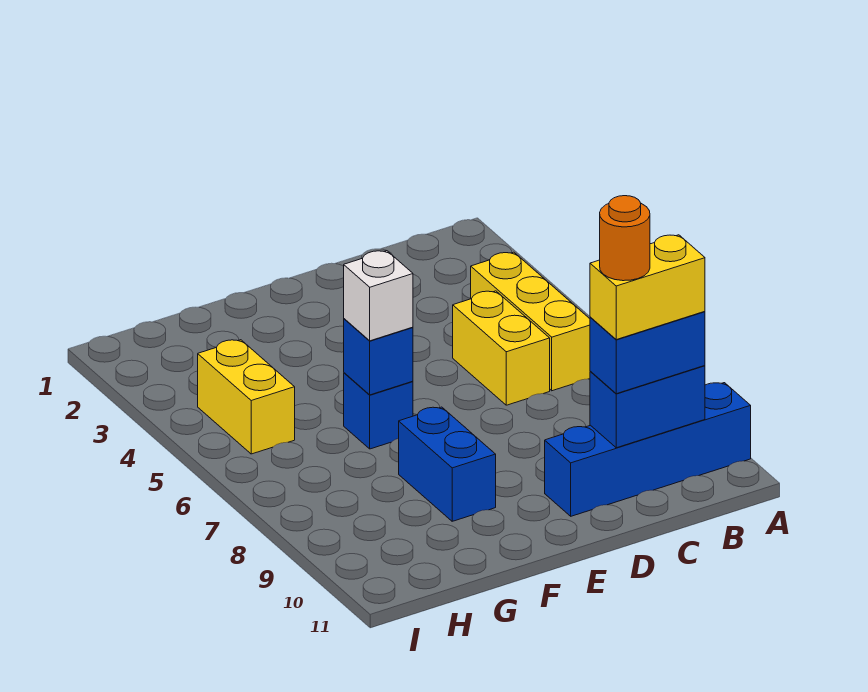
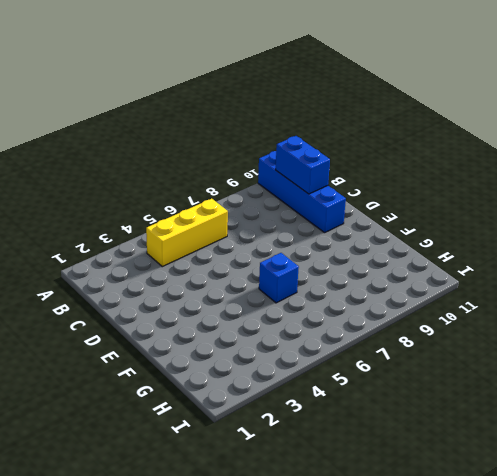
none -> yellow brick C5:C6 level 1
none -> blue brick F8:F9 level 1
none -> yellow brick H4:H5 level 1

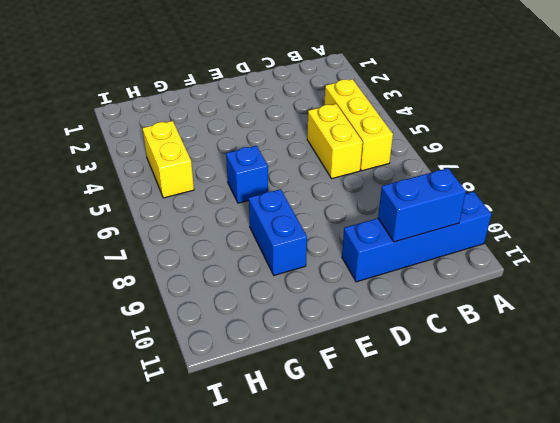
none -> blue brick F6 level 2
none -> blue brick B10:C10 level 3
none -> white brick F6 level 3

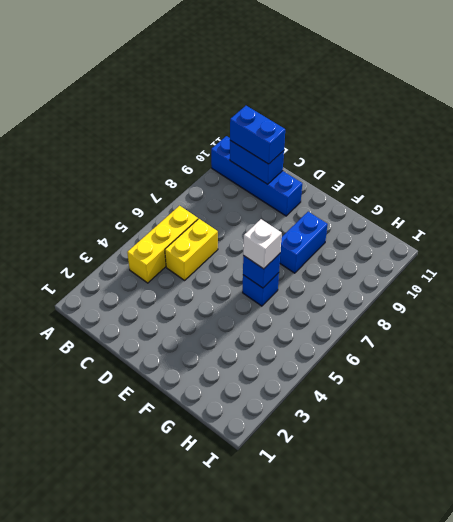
none -> yellow brick H4:H5 level 1
none -> yellow brick B10:C10 level 4
none -> orange round brick C10 level 5

